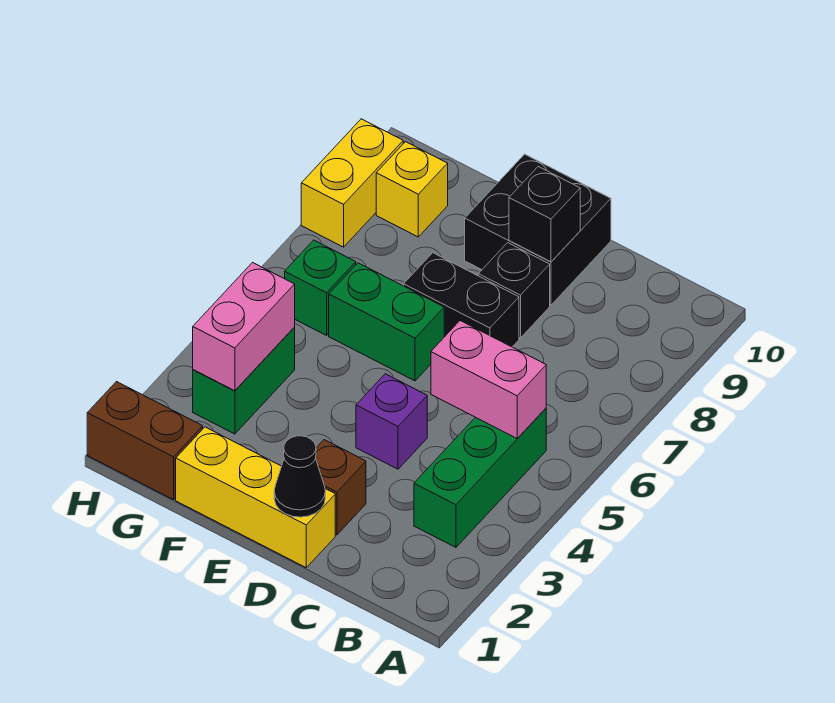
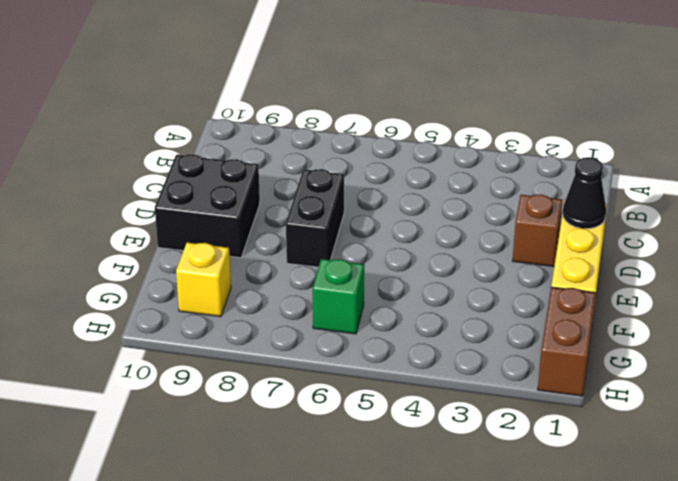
none -> green brick B3:B5 level 1
none -> purple brick D4 level 1
none -> black brick D8 level 1

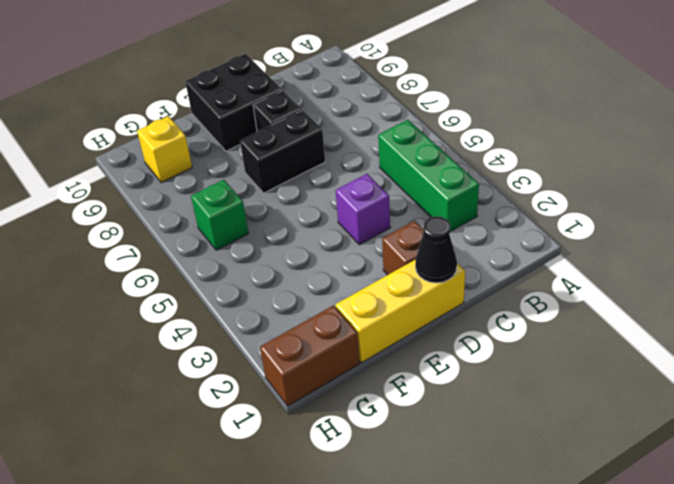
none -> green brick E6:F6 level 1
none -> green brick G3:G4 level 1
none -> yellow brick H8:H9 level 1

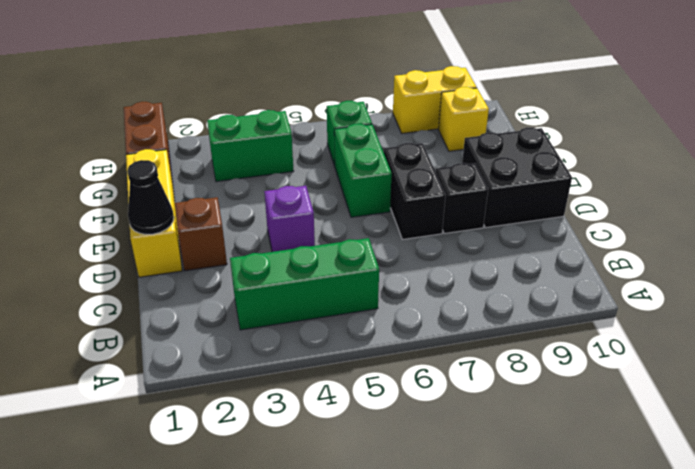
none -> pink brick B5:C5 level 2
none -> black brick D9 level 2
none -> pink brick G3:G4 level 2

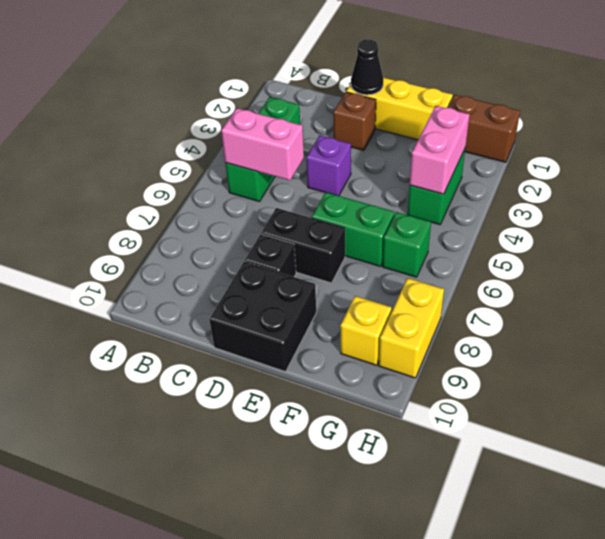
none -> black brick D9 level 2

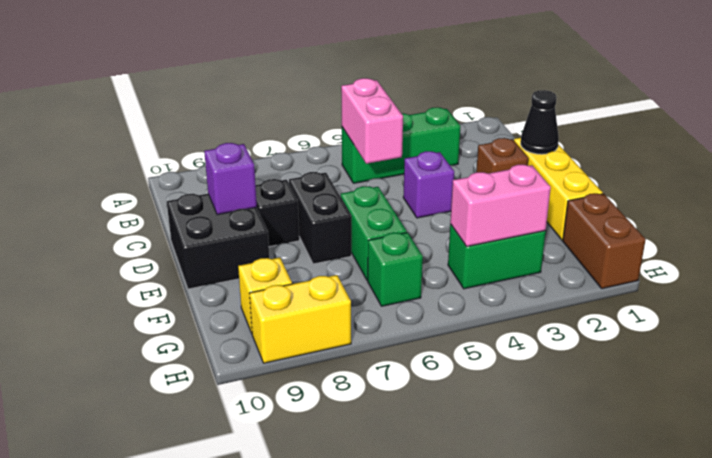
purple brick D9 level 2 -> black brick D9 level 2

